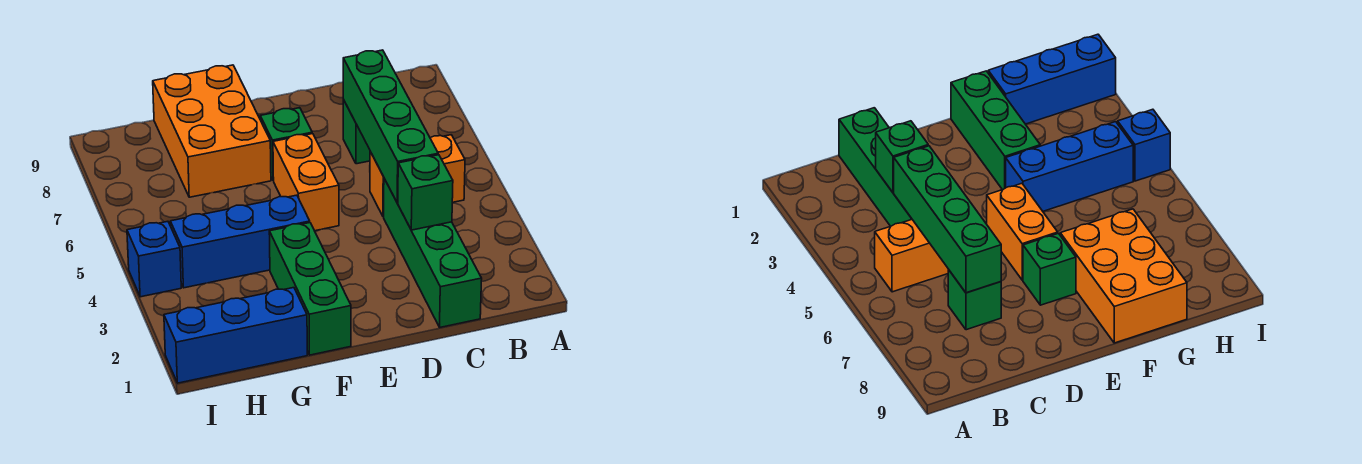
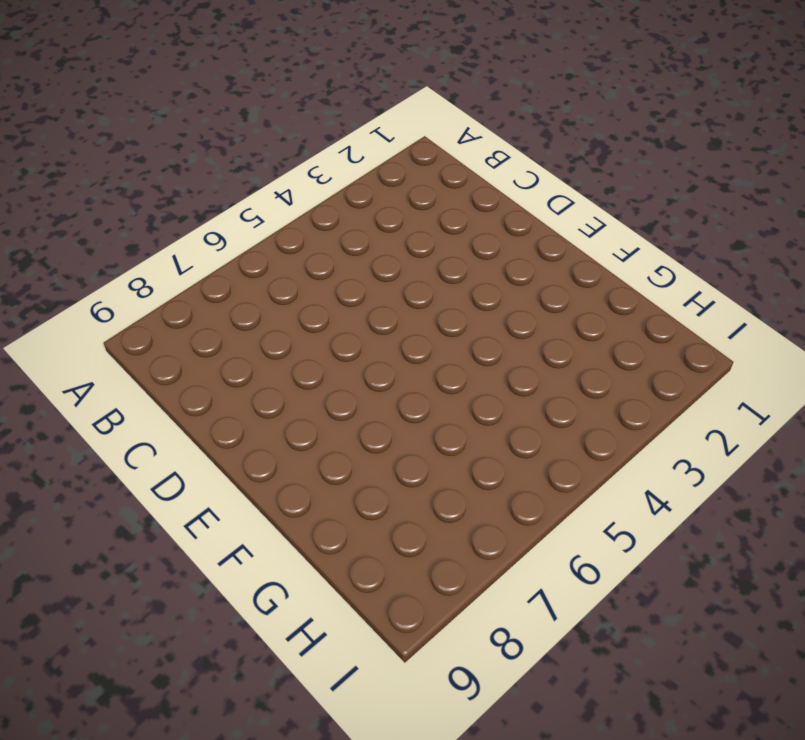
none -> orange brick B5:C5 level 1
none -> green brick C1:C4 level 1
none -> green brick C7 level 1

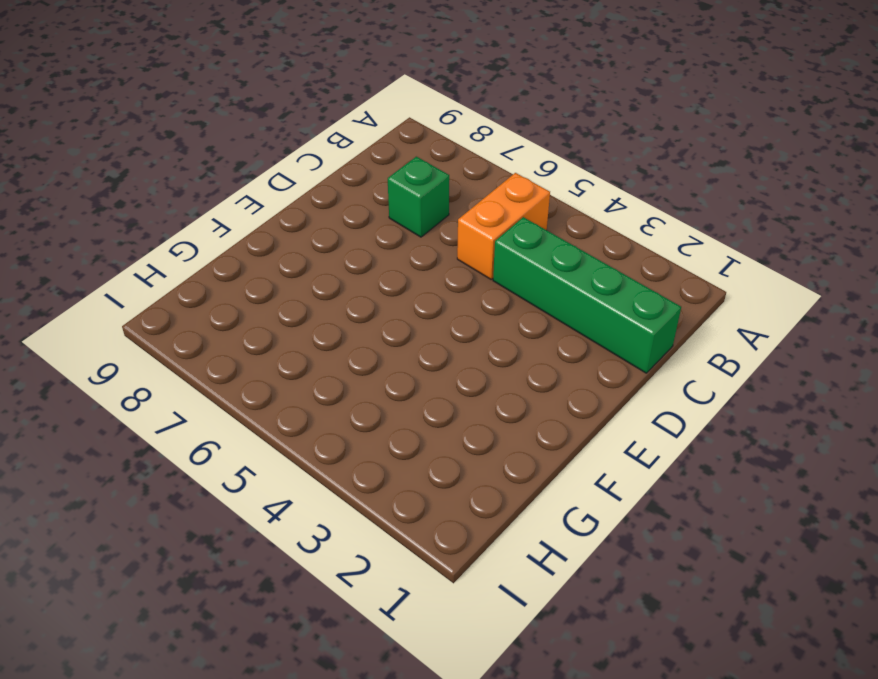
none -> orange brick E5:E6 level 1
none -> green brick E7 level 1
none -> green brick F1:F3 level 1

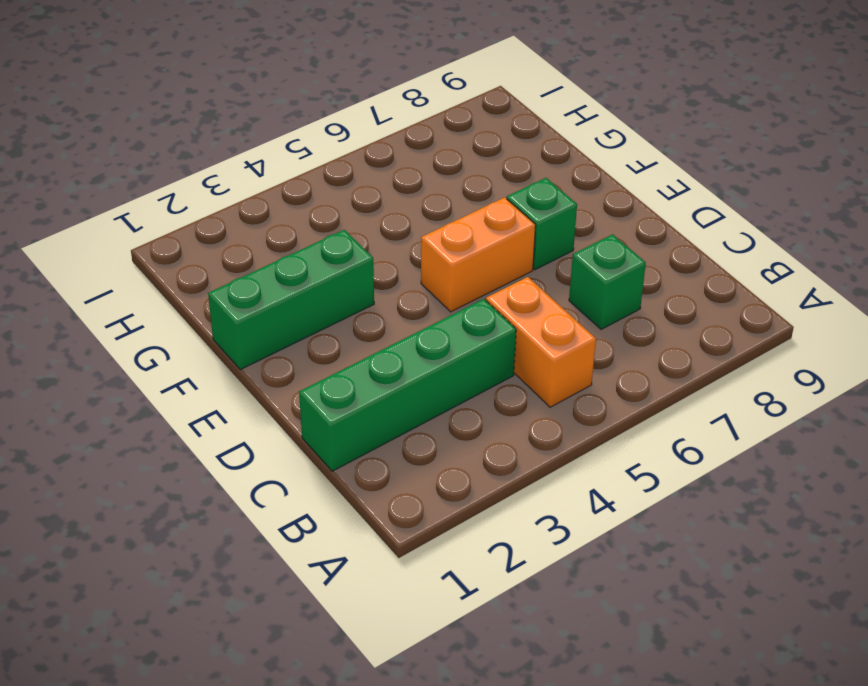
none -> blue brick F4:H4 level 1
none -> orange brick F7:G9 level 1
none -> blue brick G1:I1 level 1

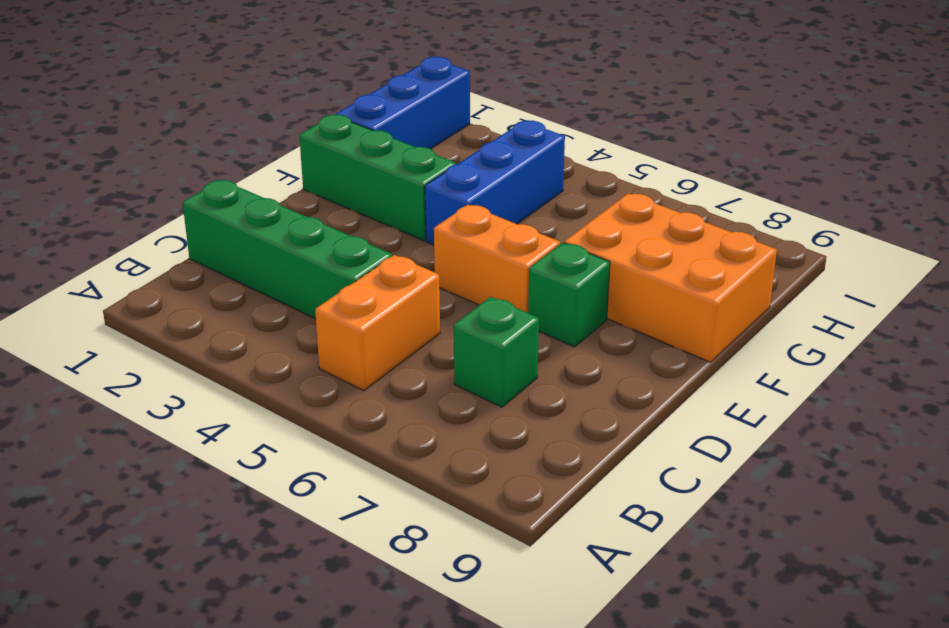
none -> blue brick I4 level 1
none -> green brick C3 level 2
none -> green brick C4:C7 level 2

